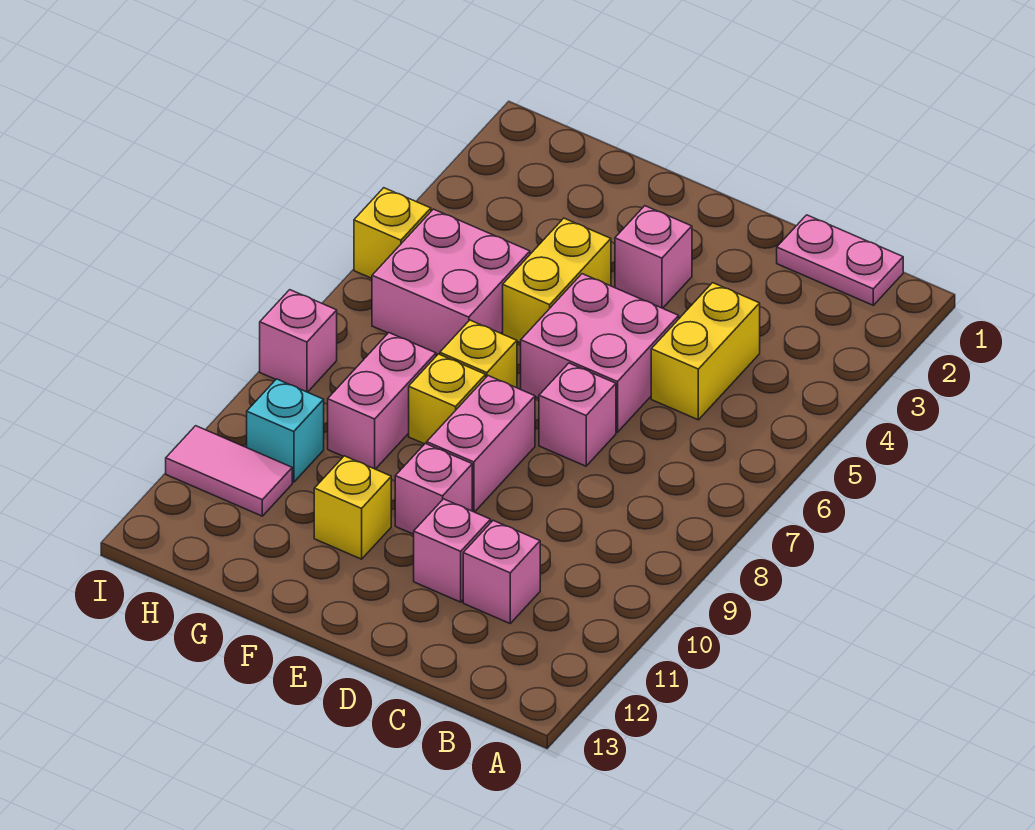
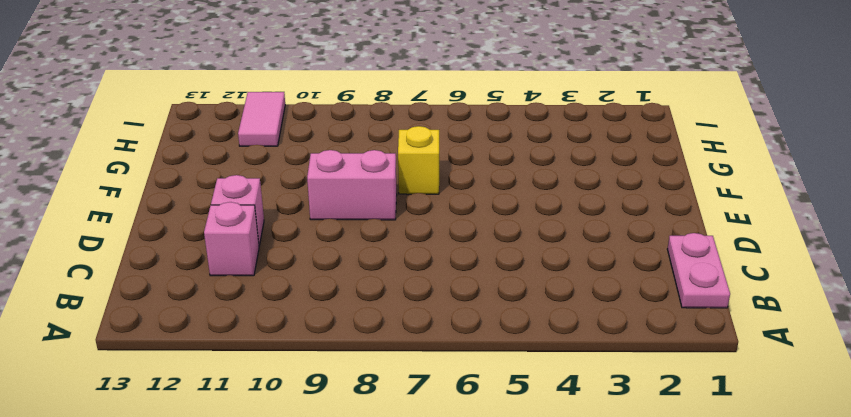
none -> yellow brick C4:C5 level 1
none -> pink brick D5:E6 level 1
none -> pink brick D7 level 1

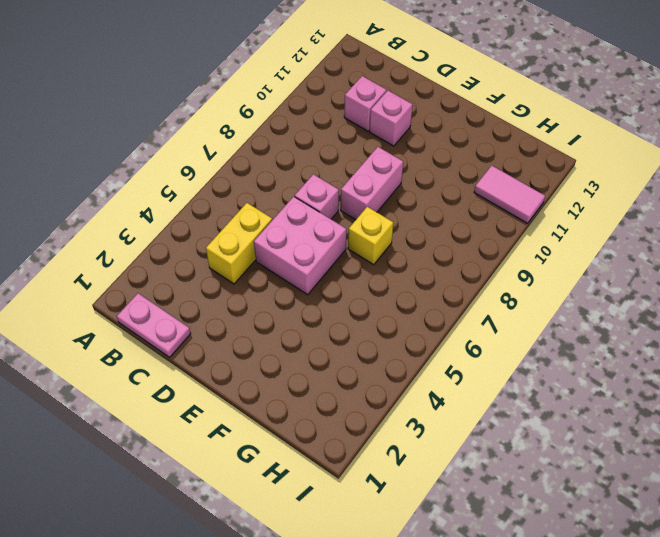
none -> pink brick E3 level 1
none -> pink brick E10 level 1
none -> yellow brick F4:F5 level 1

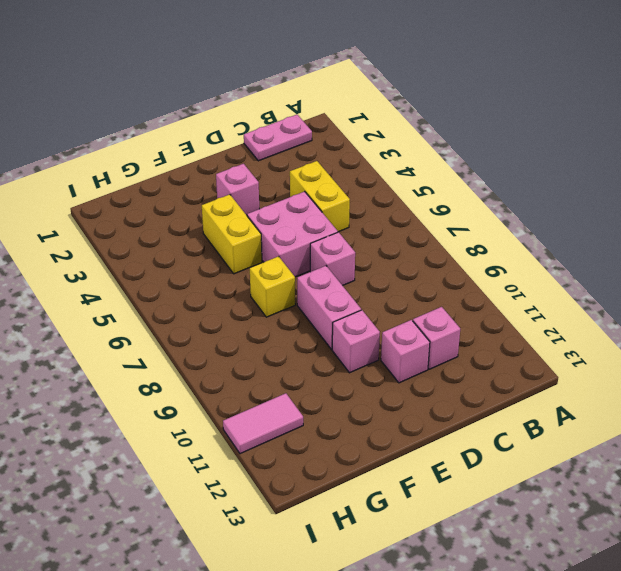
none -> yellow brick F8 level 1
none -> yellow brick F11 level 1
none -> pink brick G5:H6 level 1

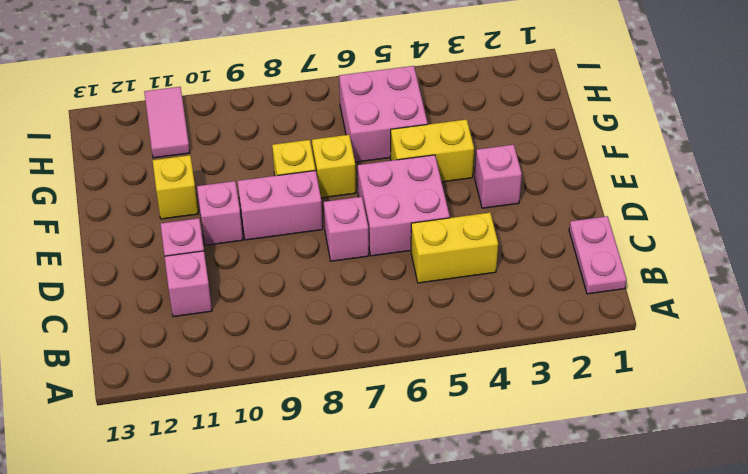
none -> pink brick G8:G9 level 1
none -> cyan brick H10 level 1
none -> yellow brick I5 level 1

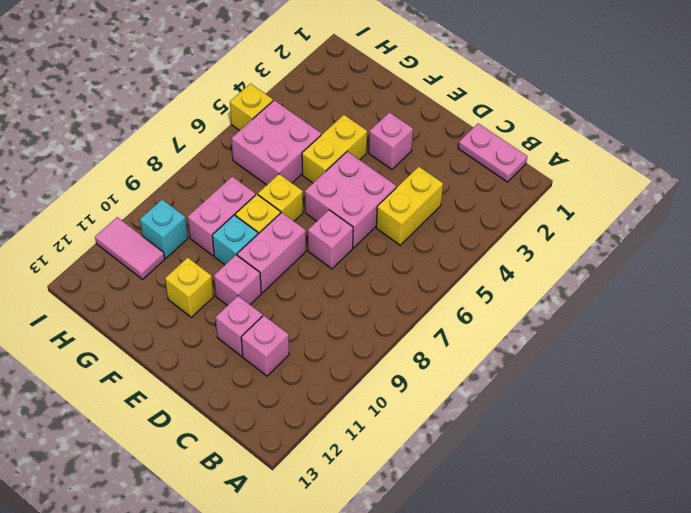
cyan brick F9 level 1 -> none
none -> pink brick I8 level 1

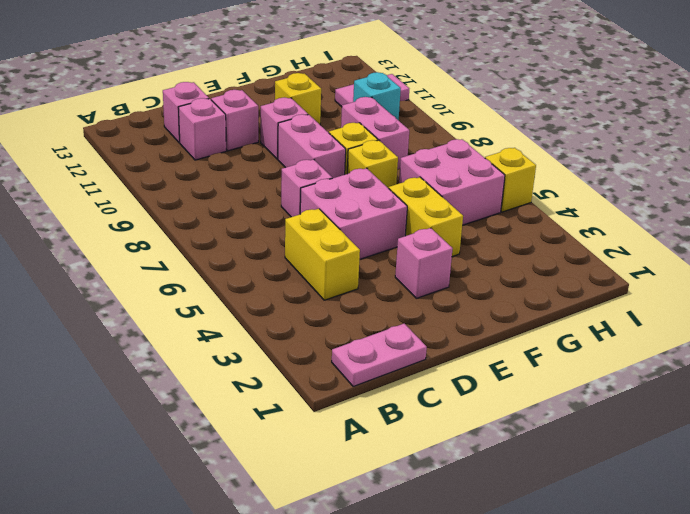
pink brick C12 level 1 -> pink brick I8 level 1

